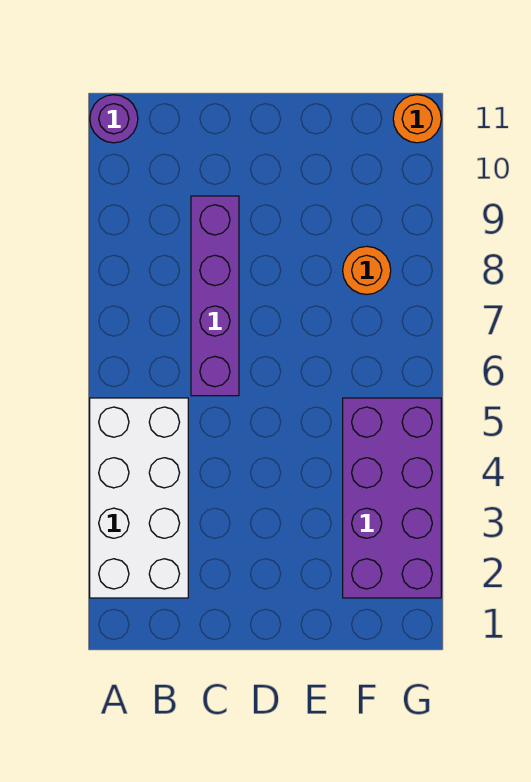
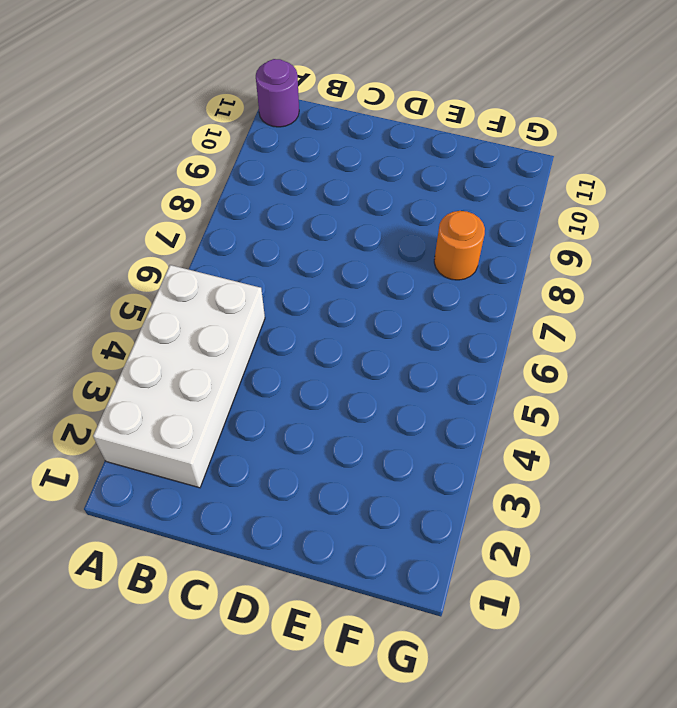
none -> purple brick C6:C9 level 1
none -> purple brick F2:G5 level 1

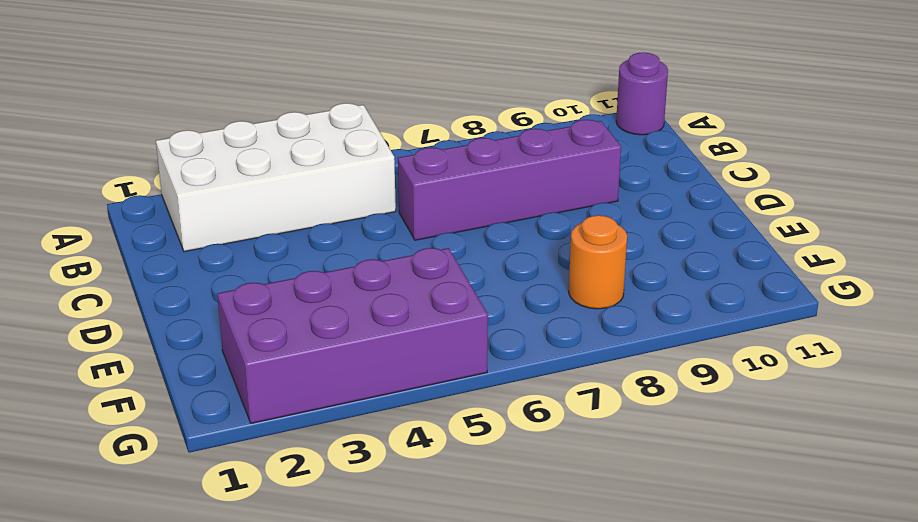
none -> orange round brick G11 level 1

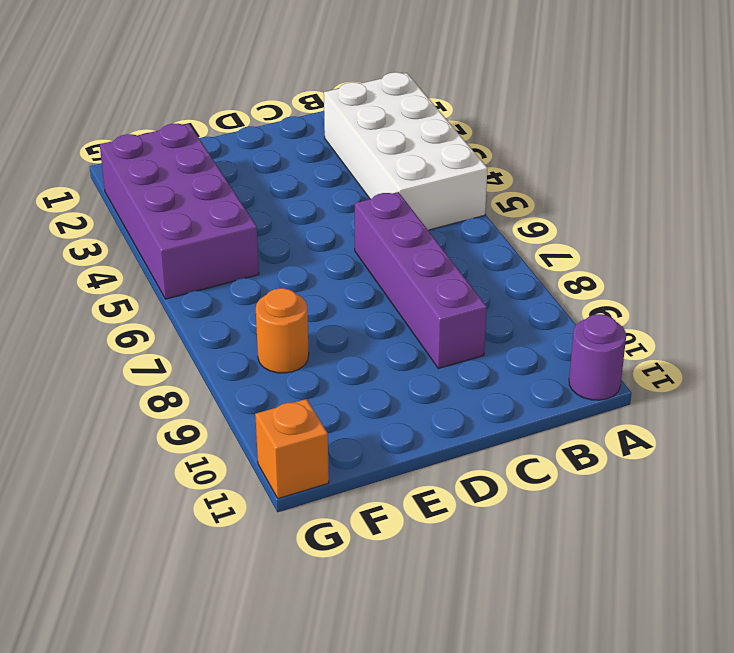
orange brick G11 level 1 -> orange round brick G11 level 1

